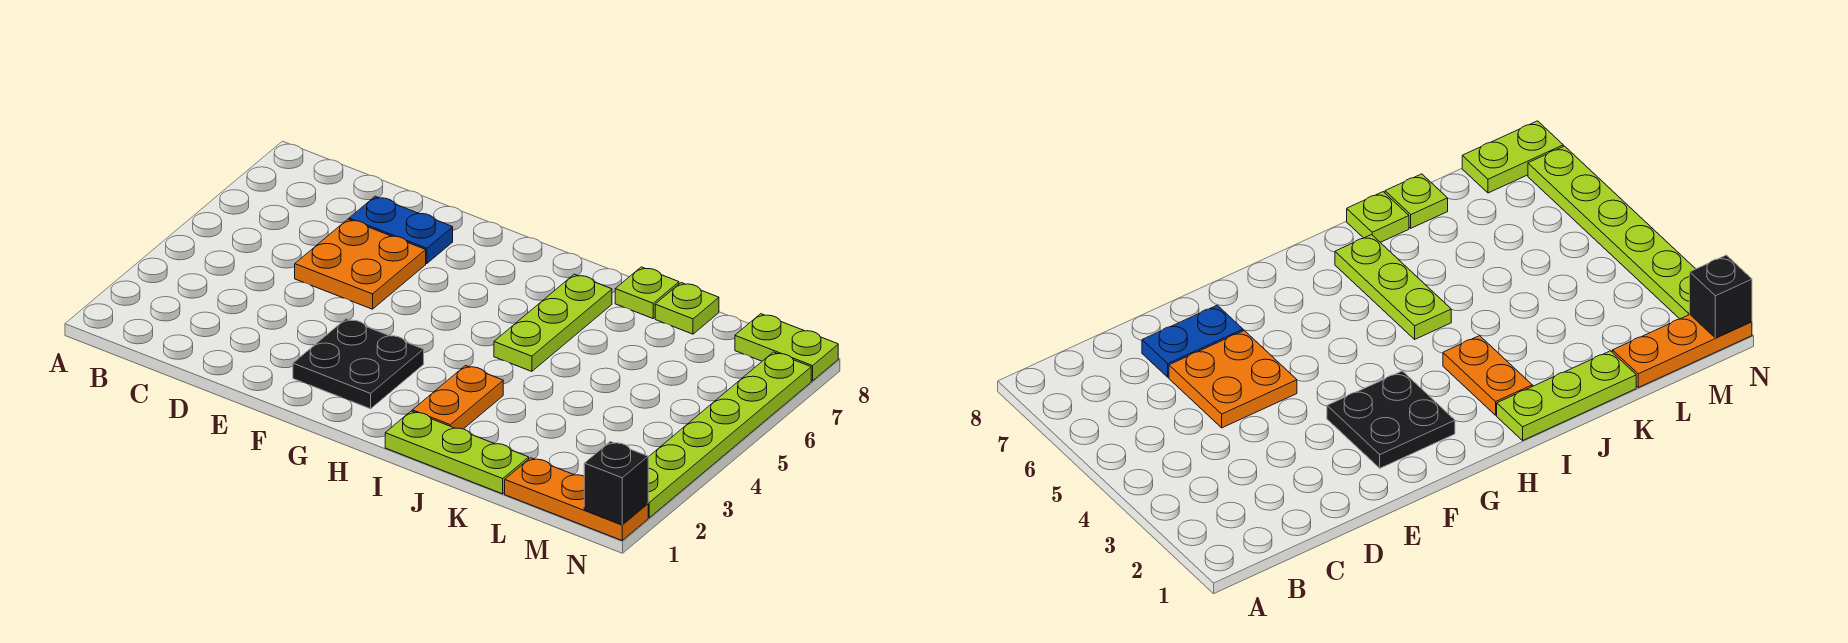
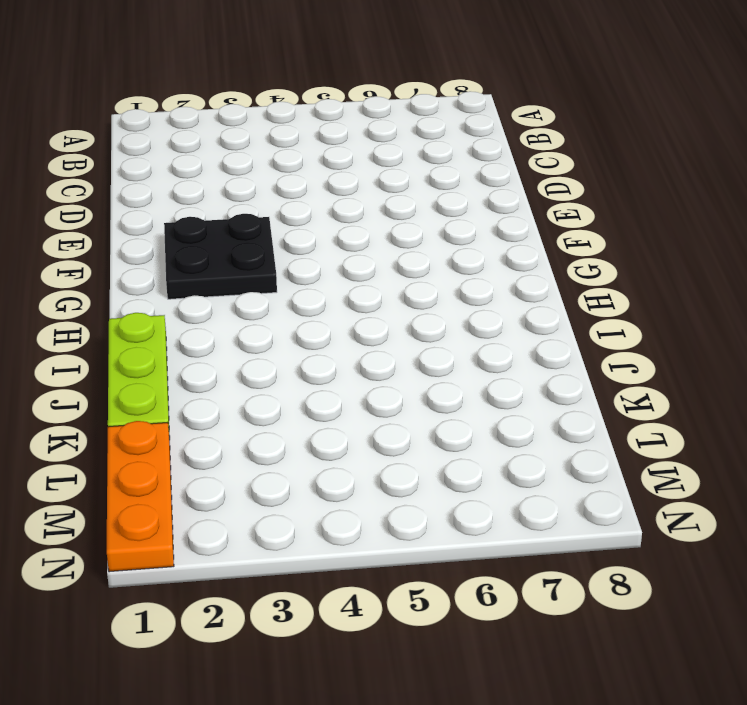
none -> orange plate D5:E6 level 1
none -> blue plate D7:E7 level 1
none -> orange plate I2:I3 level 1

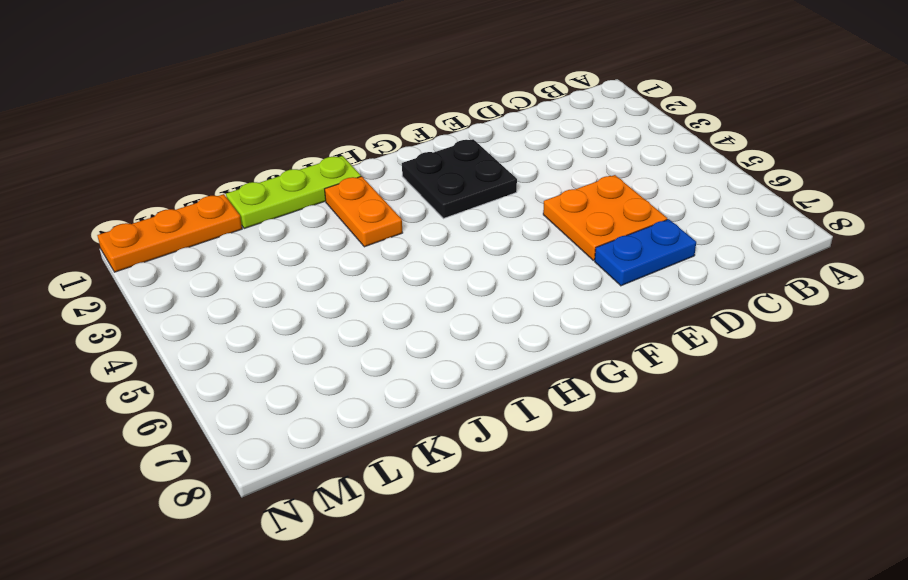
none -> lime plate I5:I7 level 1
none -> lime plate J8 level 1
none -> lime plate K8 level 1

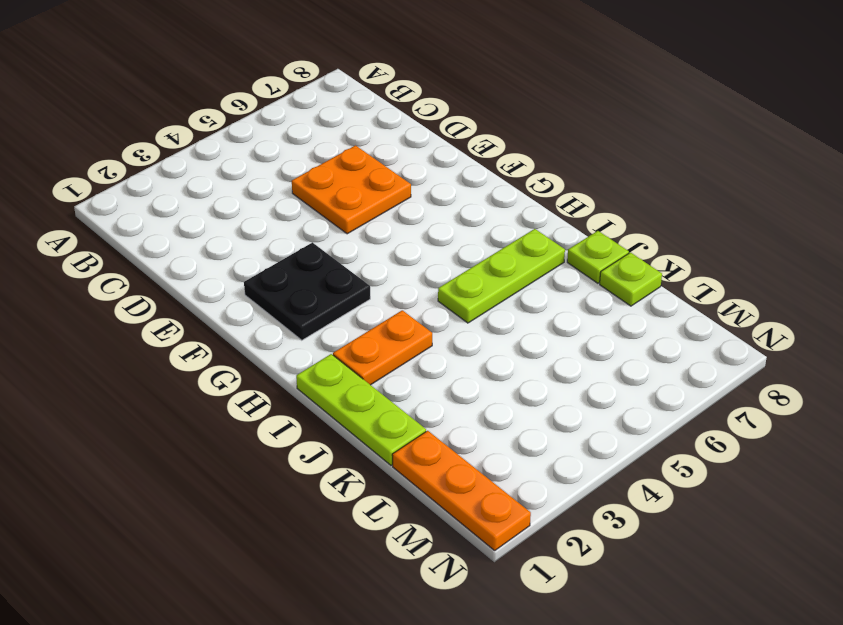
none -> blue plate D7:E7 level 1
none -> lime plate M8:N8 level 1
none -> lime plate N2:N7 level 1

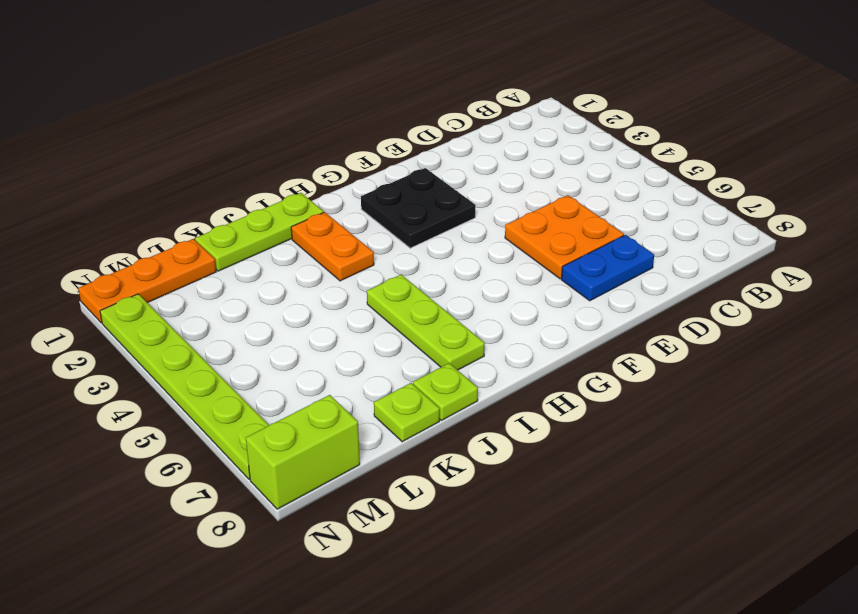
lime brick M8:N8 level 1 -> lime plate M8:N8 level 1
none -> black brick N1 level 2

